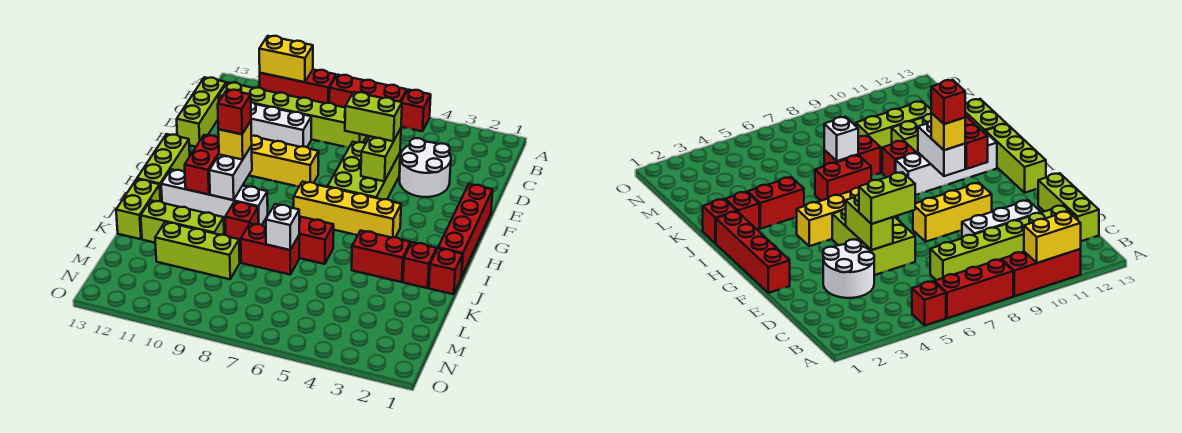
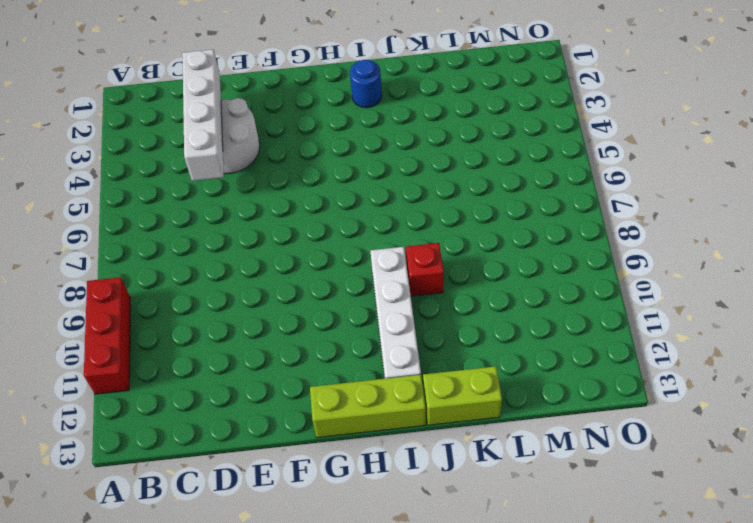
white brick D2:D5 level 2 -> none
blue round brick I2 level 1 -> none
none -> red brick A5 level 1
none -> red brick A6:A8 level 1
none -> lime brick C7:C12 level 1
none -> lime brick C13:E13 level 1

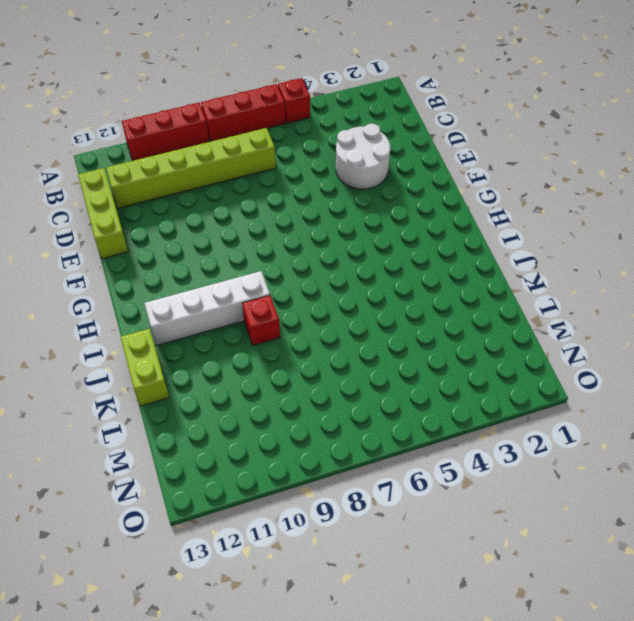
none -> white brick D9:D11 level 1
none -> lime brick E5:G6 level 1
none -> red brick F1:I1 level 1
none -> yellow brick F8:F10 level 1

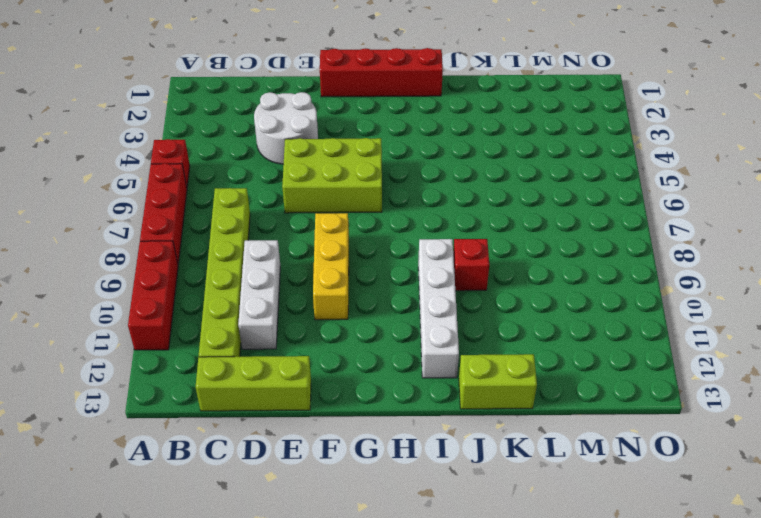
none -> lime brick G13:I13 level 1
none -> yellow brick H4:H7 level 1
none -> red brick J1 level 1
none -> red brick J2 level 1

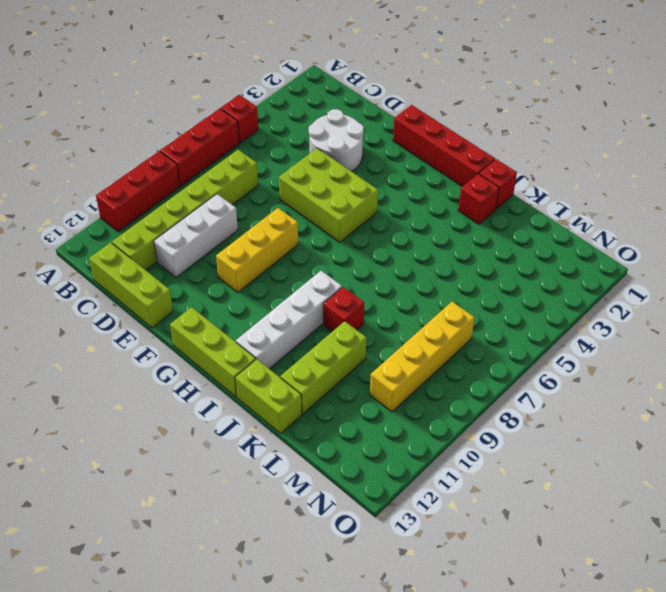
yellow brick M7:M10 level 1 -> yellow brick H4:H7 level 1
none -> red brick J3:J4 level 1
none -> red brick J6:J7 level 1
none -> red brick K7:K8 level 1
none -> lime brick L9:L11 level 1

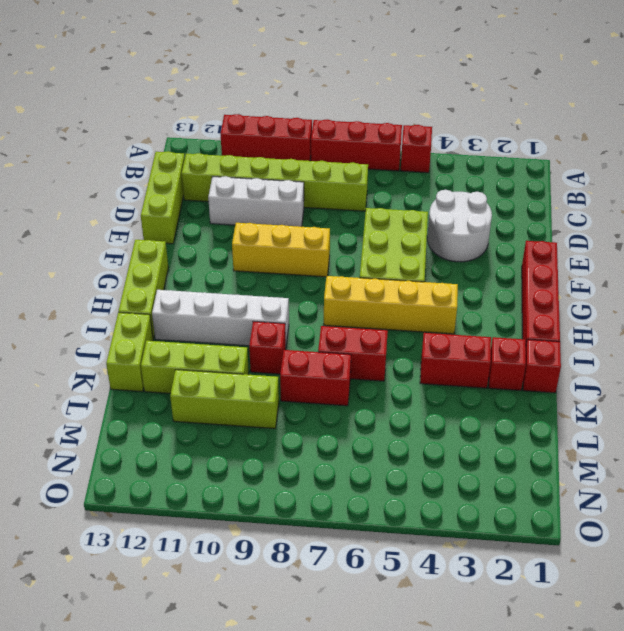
none -> yellow brick A10:A11 level 2
none -> lime brick E5:F5 level 2
none -> white brick H10:I10 level 2
none -> red brick H11:I11 level 2

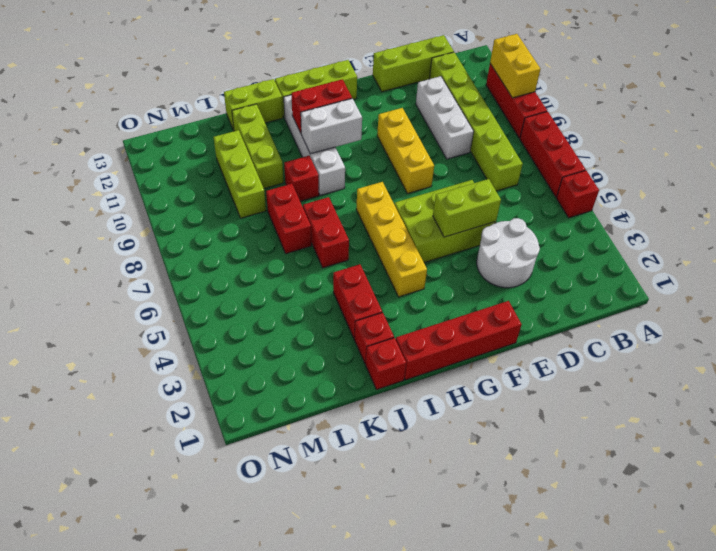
none -> white brick K7 level 2
none -> lime brick E5:E6 level 3
none -> yellow brick H10 level 3
none -> red brick H10 level 4

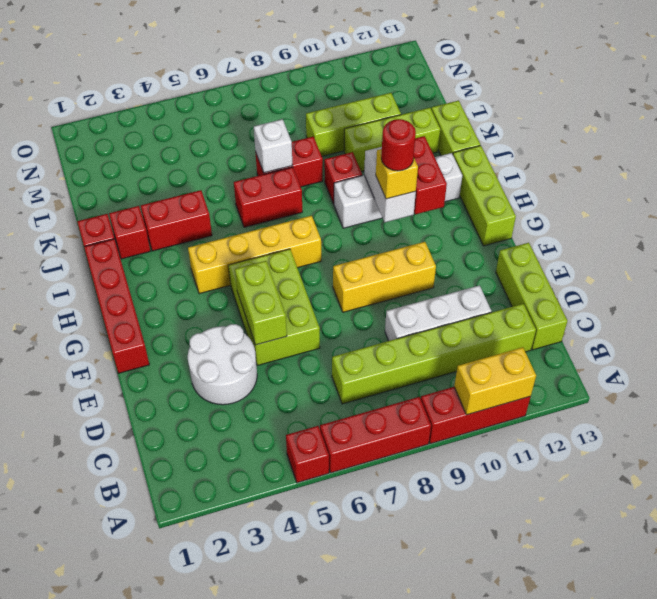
red round brick H10 level 4 -> red brick H10 level 4
none -> lime brick E5:E6 level 3

